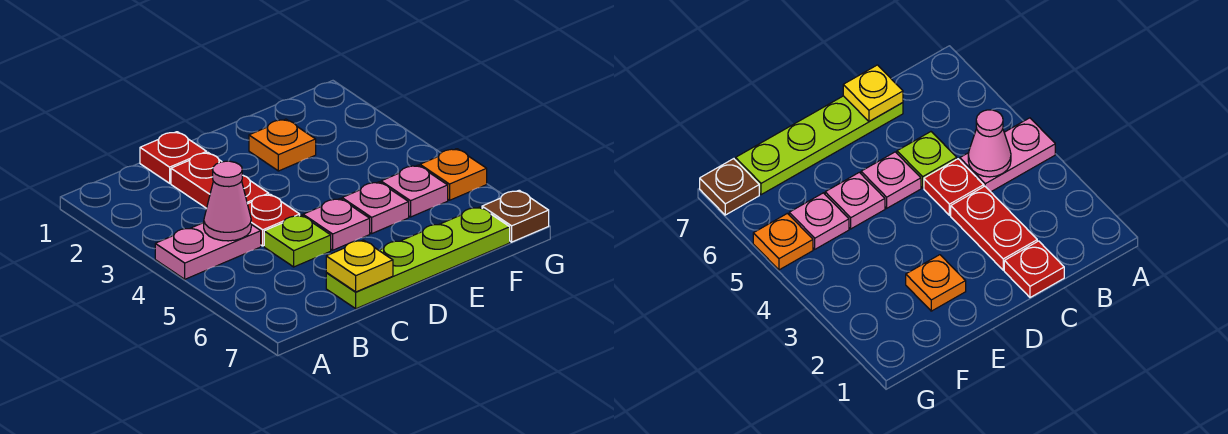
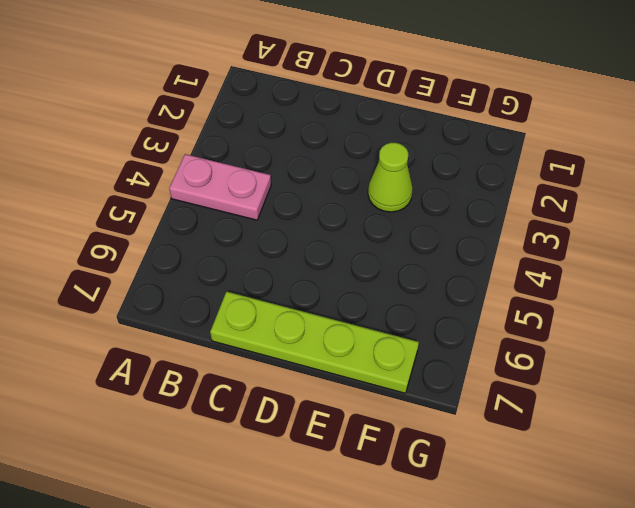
lime cone E3 level 1 -> none
none -> red plate C1 level 1
none -> red plate C2:C3 level 1
none -> red plate C4 level 1

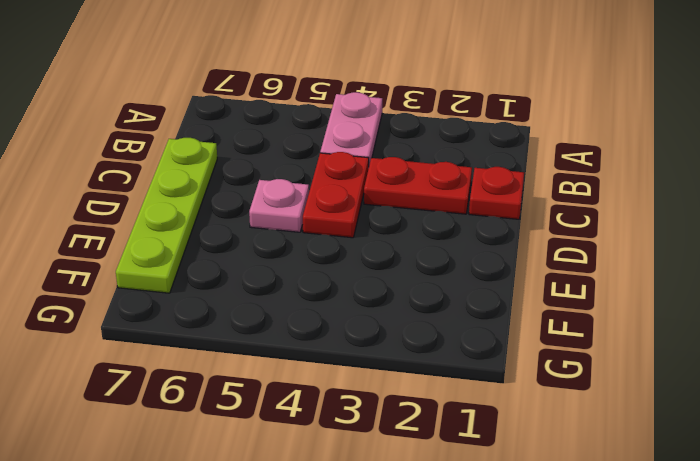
red plate C4:D4 level 1 -> red plate C4 level 1
none -> lime plate C5 level 1
none -> orange plate E2 level 1
none -> pink plate E5 level 1

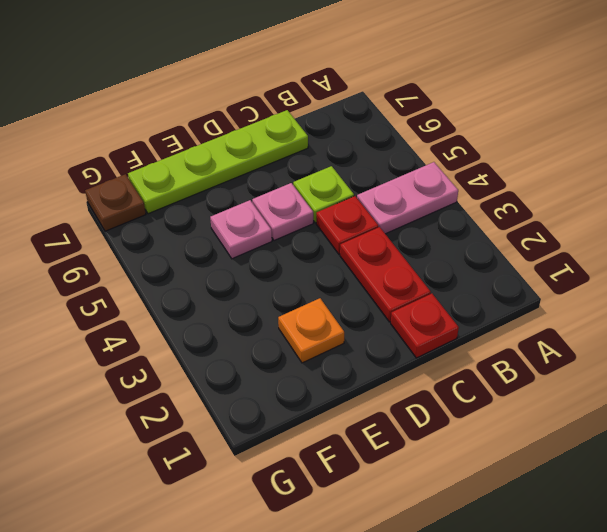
none -> pink plate F5 level 1
none -> orange plate G5 level 1
none -> pink cone B4 level 2

